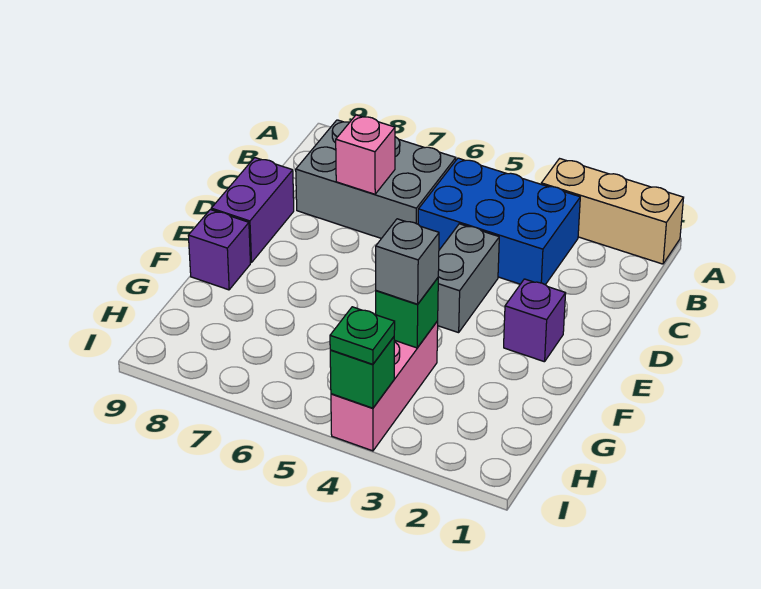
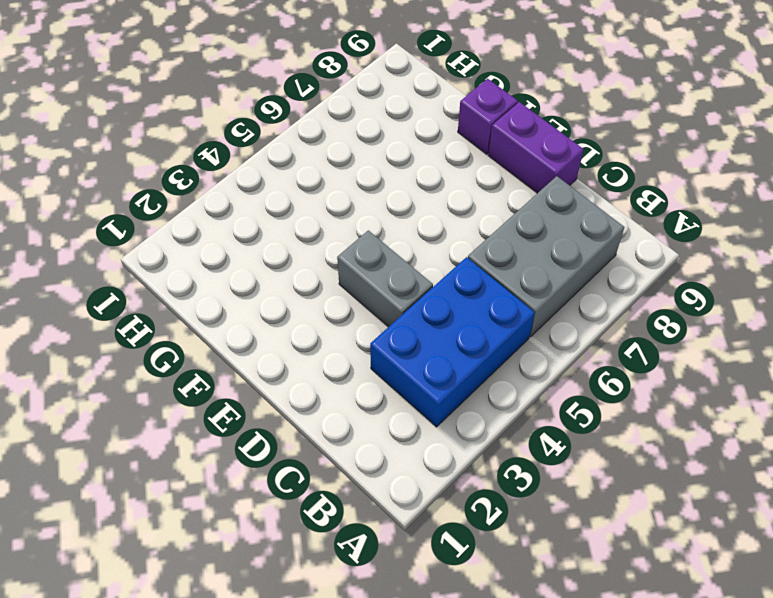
none -> tan brick A1:A3 level 1
none -> purple brick E2 level 1
none -> pink brick G4:I4 level 1

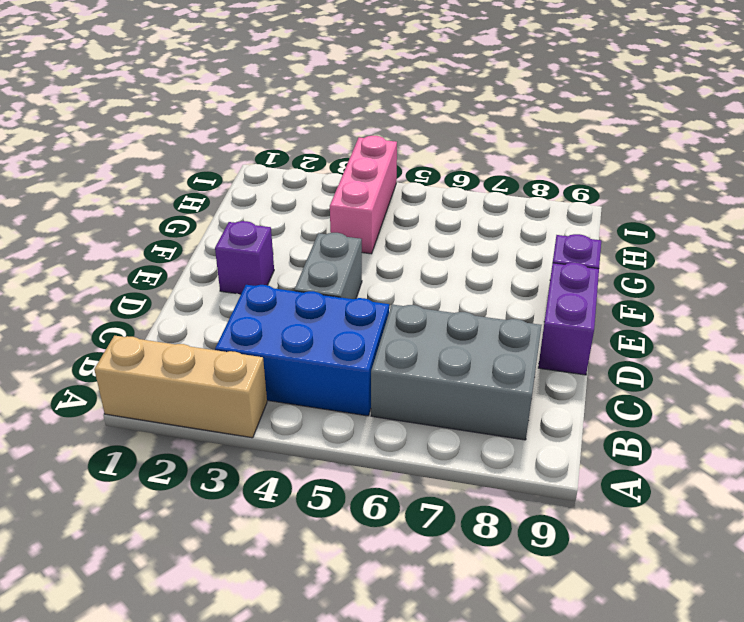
none -> pink brick C7 level 2
none -> green brick G4 level 2
none -> green brick I4 level 2

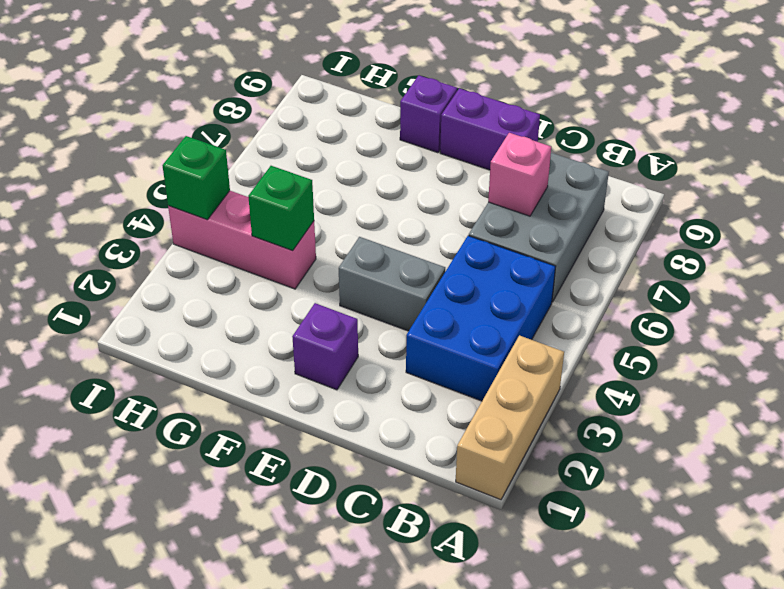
none -> grey brick G4 level 3
none -> green plate I4 level 3

